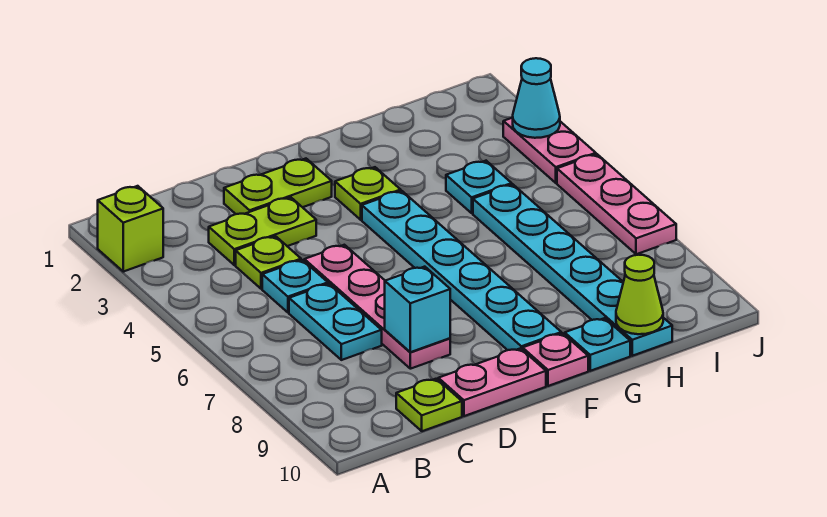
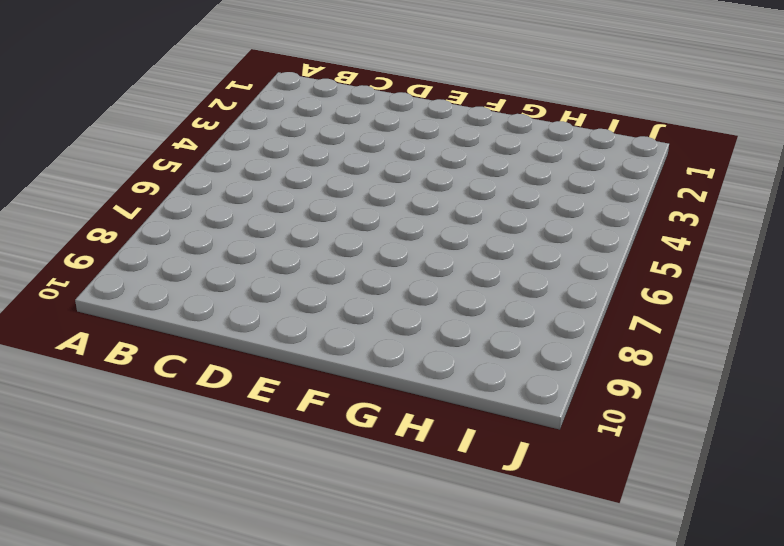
none -> lime brick A2 level 1
none -> lime plate C3:D3 level 1
none -> lime plate C4 level 1

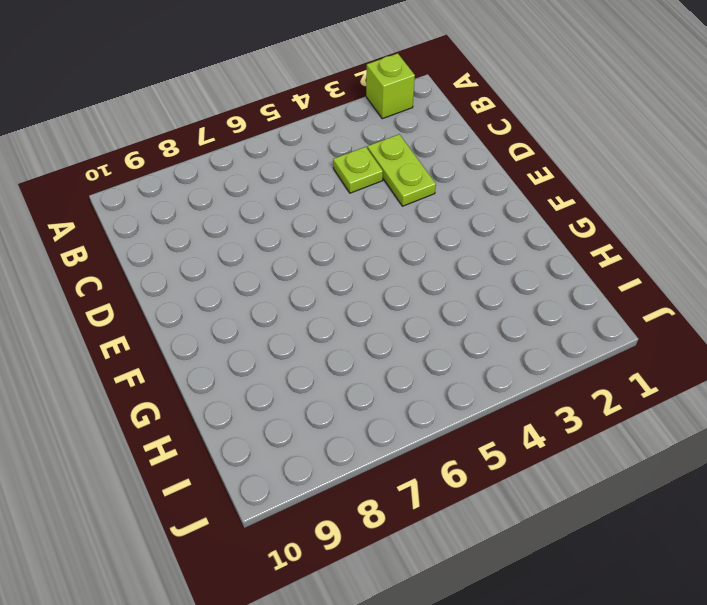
none -> cyan plate C5 level 1
none -> cyan plate C6:C7 level 1
none -> lime plate C10 level 1

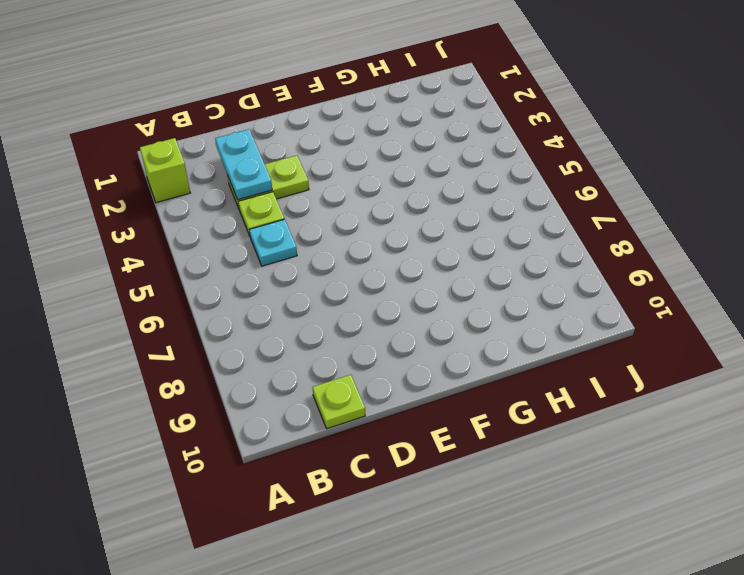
cyan plate C2:C3 level 2 -> cyan plate C6:C7 level 1
none -> lime plate D2:E2 level 1
none -> pink plate D5:D8 level 1
none -> pink plate D10:E10 level 1

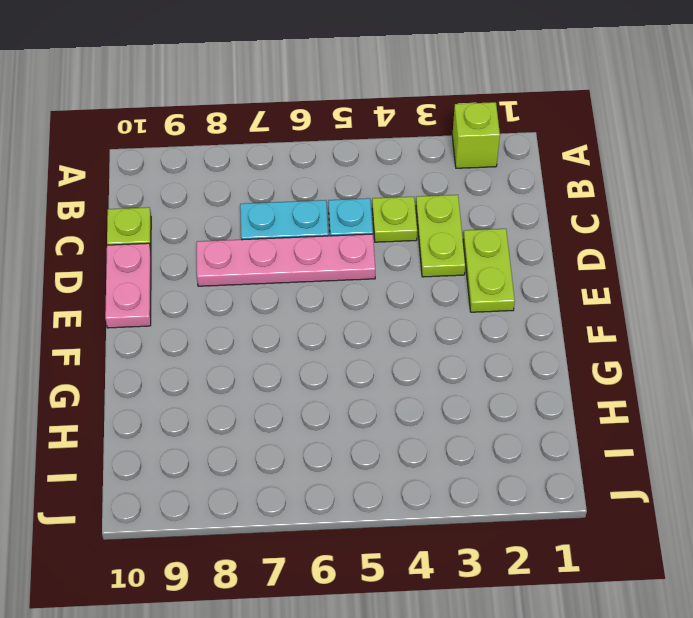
none -> lime plate F3 level 1
none -> cyan plate F4:F9 level 1
none -> pink plate F10 level 1

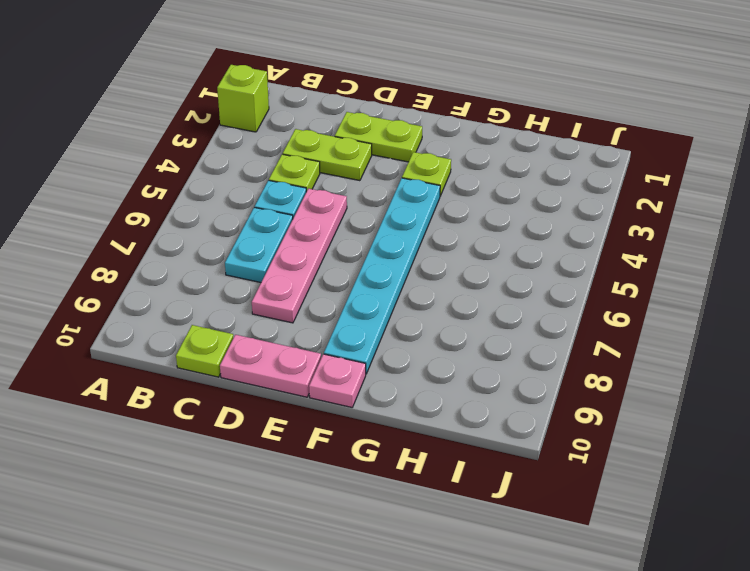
none -> cyan plate G10 level 1
none -> cyan plate H4 level 1
none -> cyan plate H5:H10 level 1

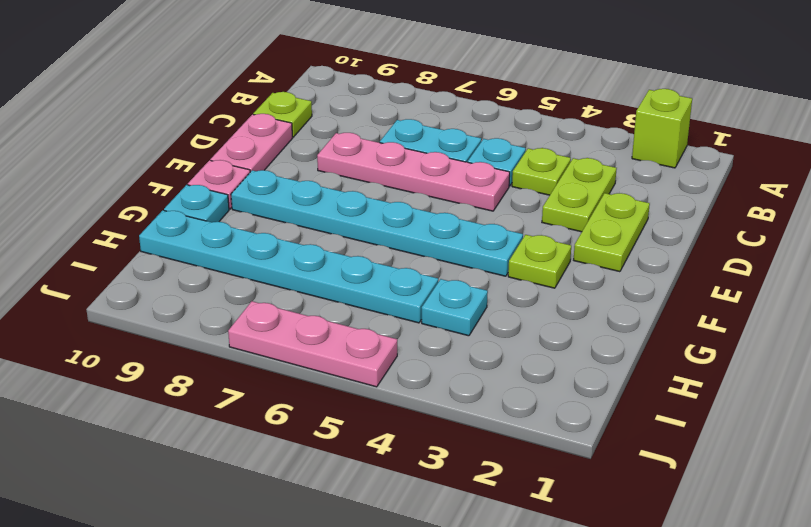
none -> pink plate J3:J4 level 1
none -> cyan brick D8 level 2
none -> lime cone H10 level 2

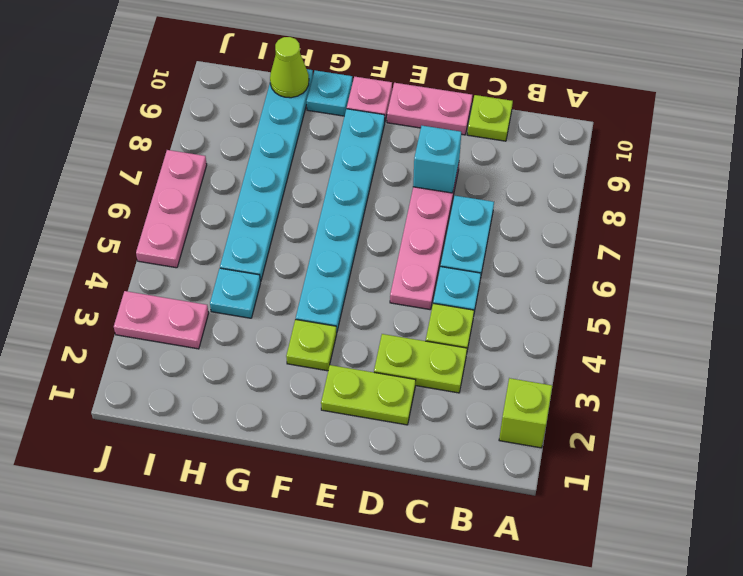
pink plate I3:J3 level 1 -> pink plate J3:J4 level 1
none -> cyan cone J3 level 2

